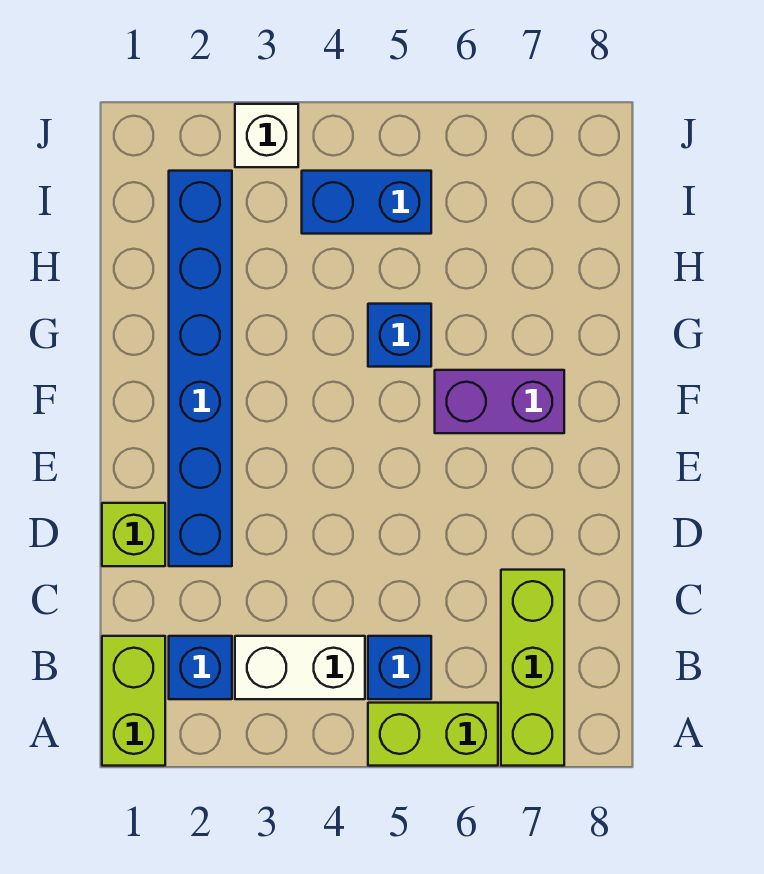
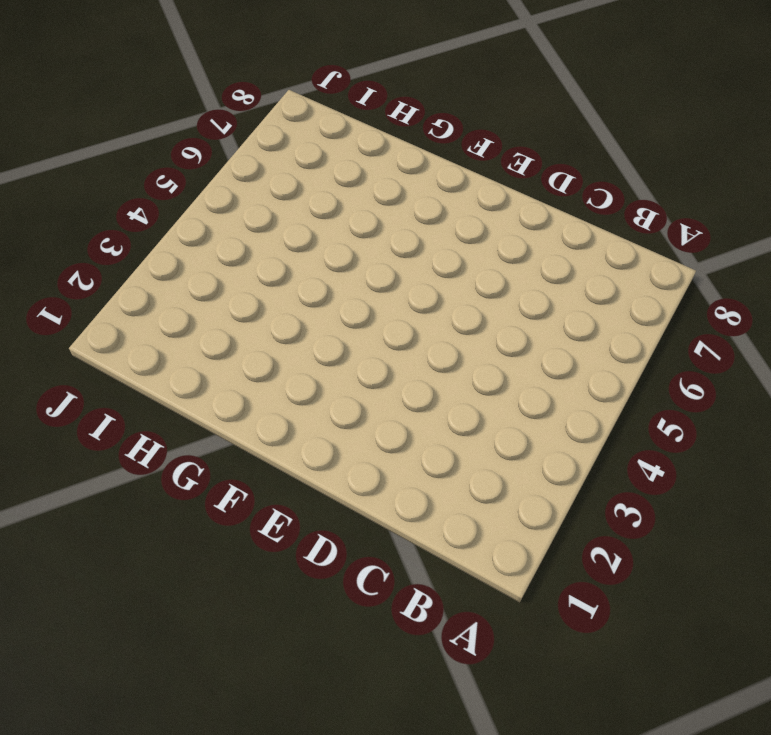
none -> lime brick A1:B1 level 1
none -> lime brick A5:A6 level 1
none -> lime brick A7:C7 level 1

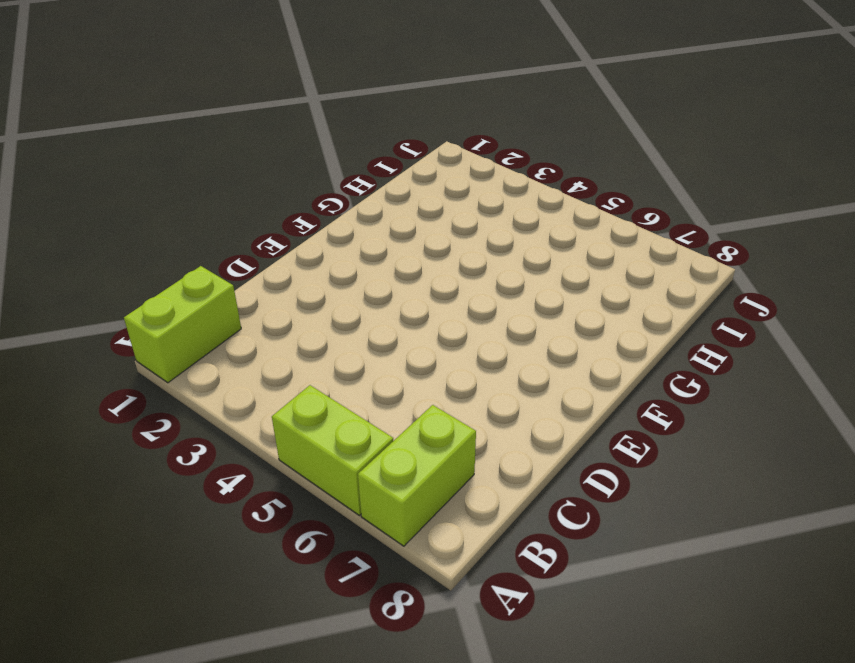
lime brick A7:B7 level 1 -> lime brick A7:C7 level 1
none -> blue brick B2 level 1
none -> white brick B3:B4 level 1
none -> blue brick B5 level 1

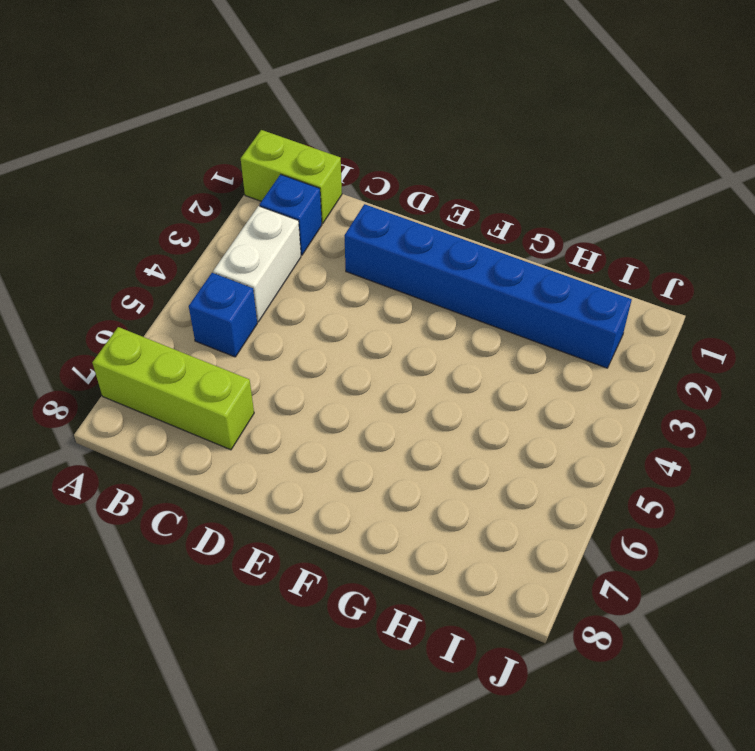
none -> lime brick A5:A6 level 1
none -> lime brick D1 level 1
none -> purple brick F6:F7 level 1

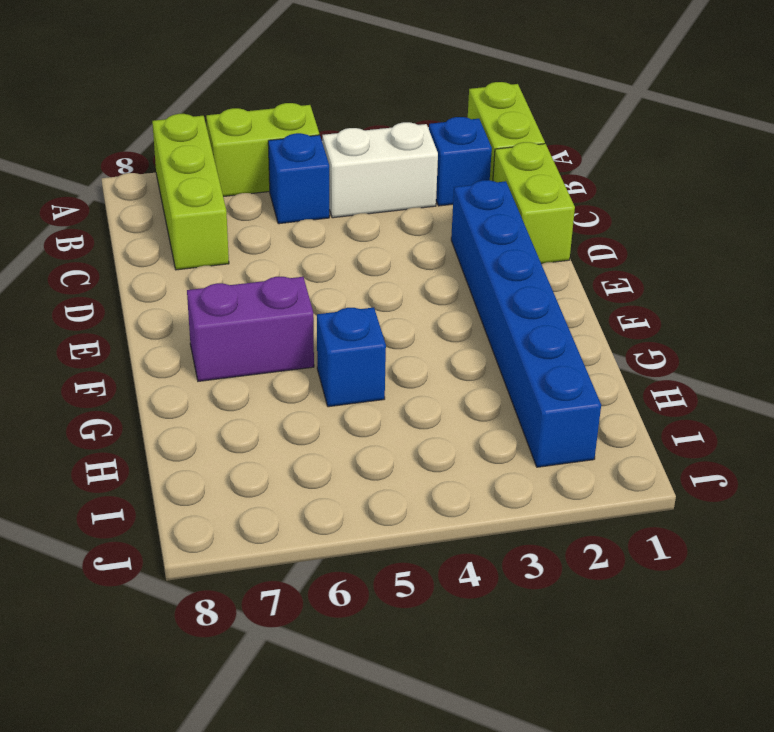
lime brick C1:D1 level 1 -> lime brick D1 level 1
none -> blue brick I4:I5 level 1
none -> white brick J3 level 1

